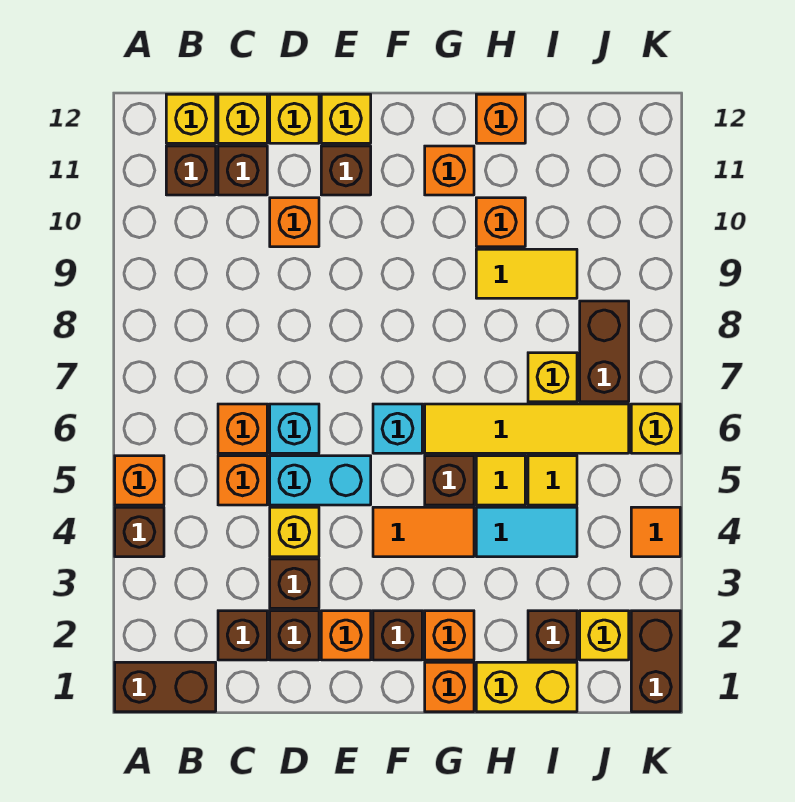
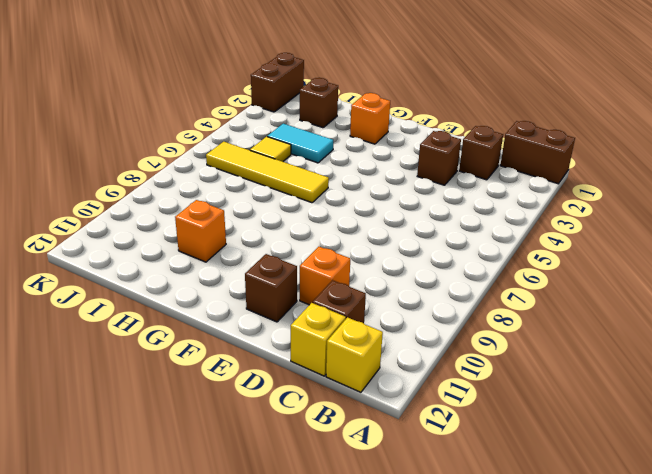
none -> brown brick A4 level 1
none -> orange brick A5 level 1
none -> brown brick B11 level 1
none -> orange brick C5 level 1

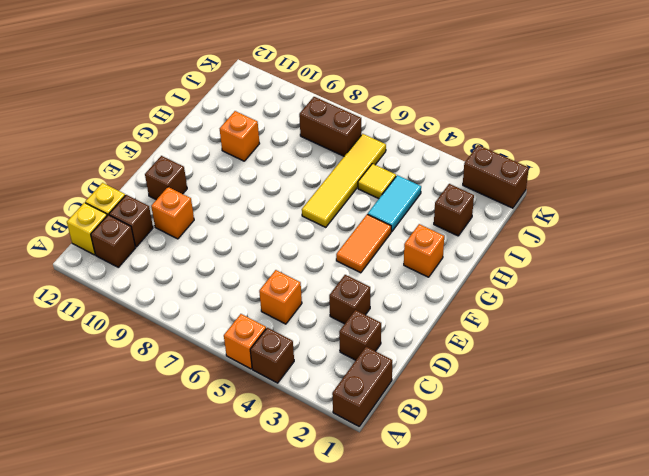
none -> orange brick C6 level 1
none -> brown brick D2 level 1
none -> yellow brick D4 level 1
none -> cyan brick D5:E5 level 1

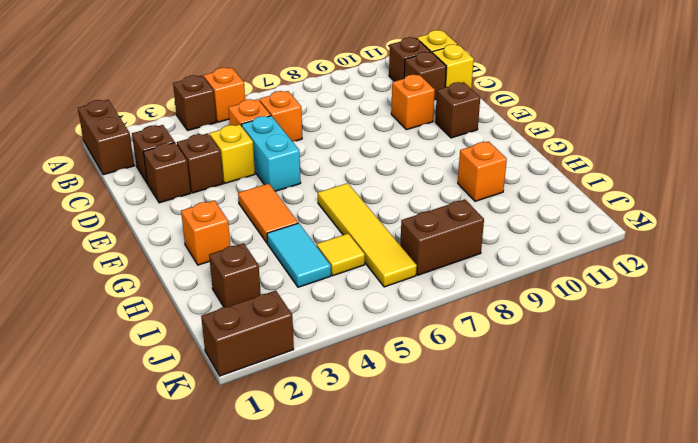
none -> cyan brick D6 level 1
none -> yellow brick D12 level 1
none -> orange brick E2 level 1
none -> yellow brick E12 level 1

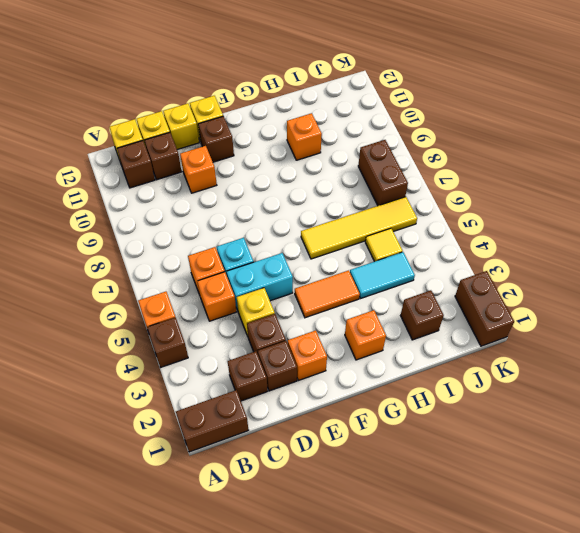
none -> brown brick F2 level 1
none -> cyan brick F6 level 1
none -> orange brick G1 level 1
none -> brown brick G5 level 1

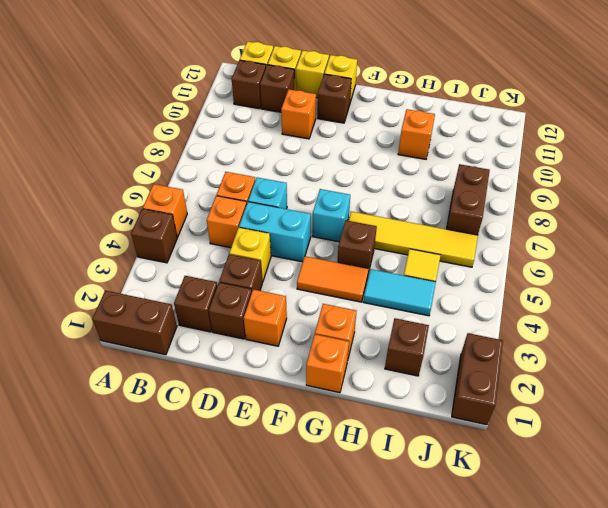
none -> brown brick F2 level 1
none -> orange brick G11 level 1
none -> yellow brick H1:I1 level 1
none -> yellow tile H5 level 1

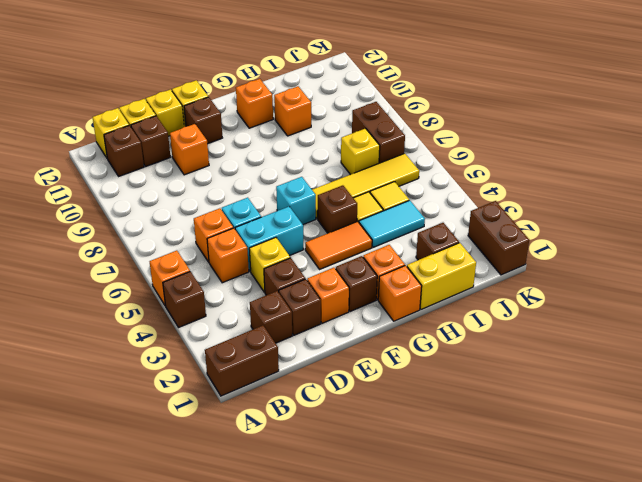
none -> yellow tile H9:I9 level 1
none -> orange brick H12 level 1
none -> yellow brick J2 level 1
none -> orange tile K4 level 1

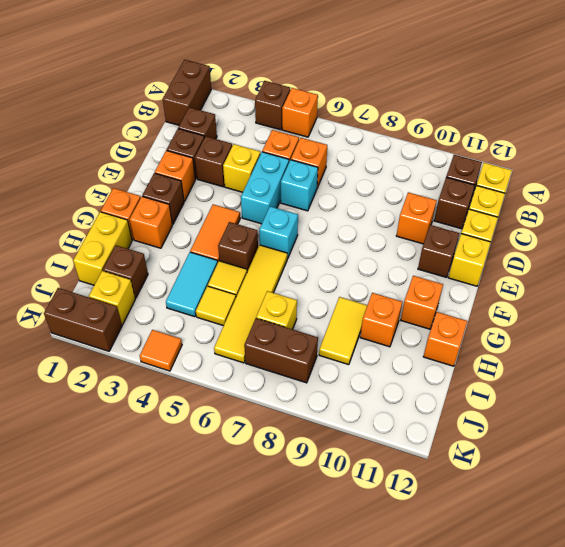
none -> yellow brick K6 level 1

